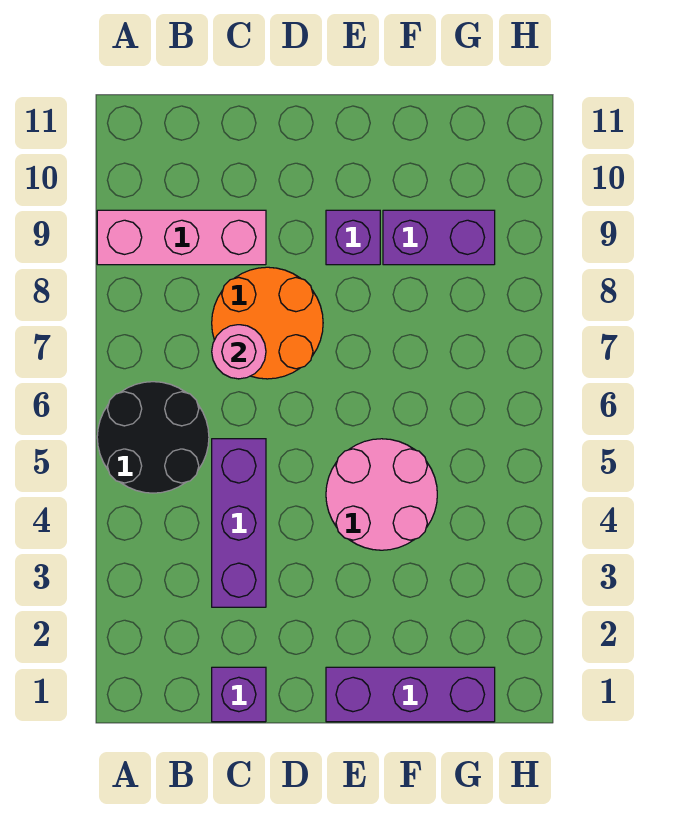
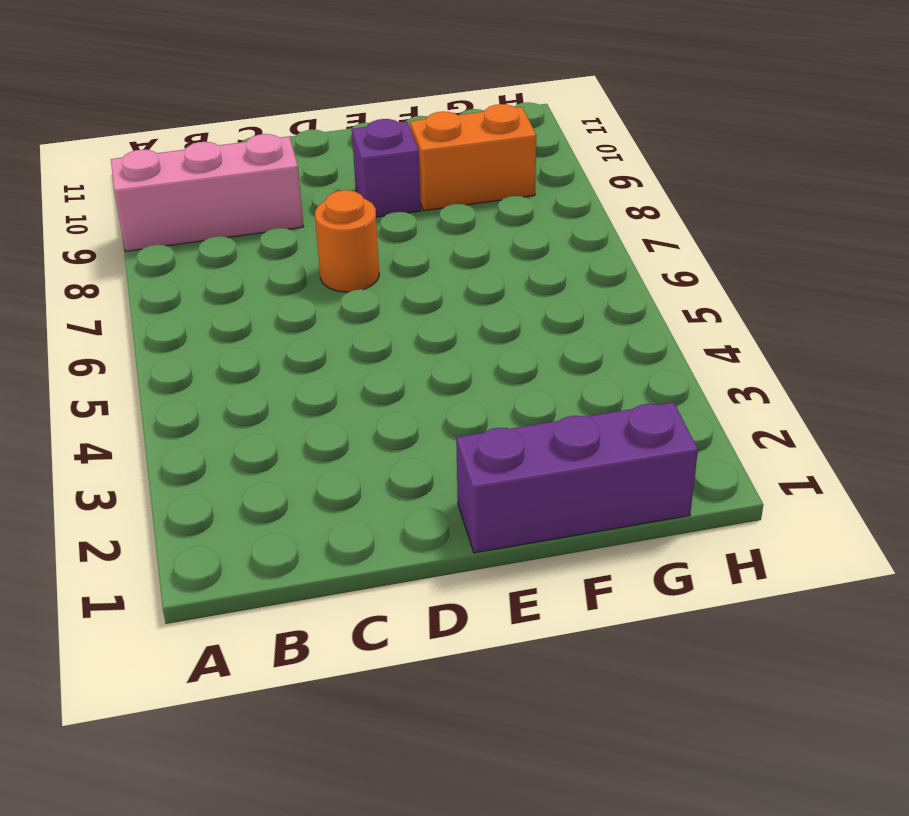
orange round brick D7 level 1 -> orange round brick C7:D8 level 1
orange brick F9:G9 level 1 -> purple brick F9:G9 level 1
none -> black round brick A5:B6 level 1
none -> purple brick C1 level 1

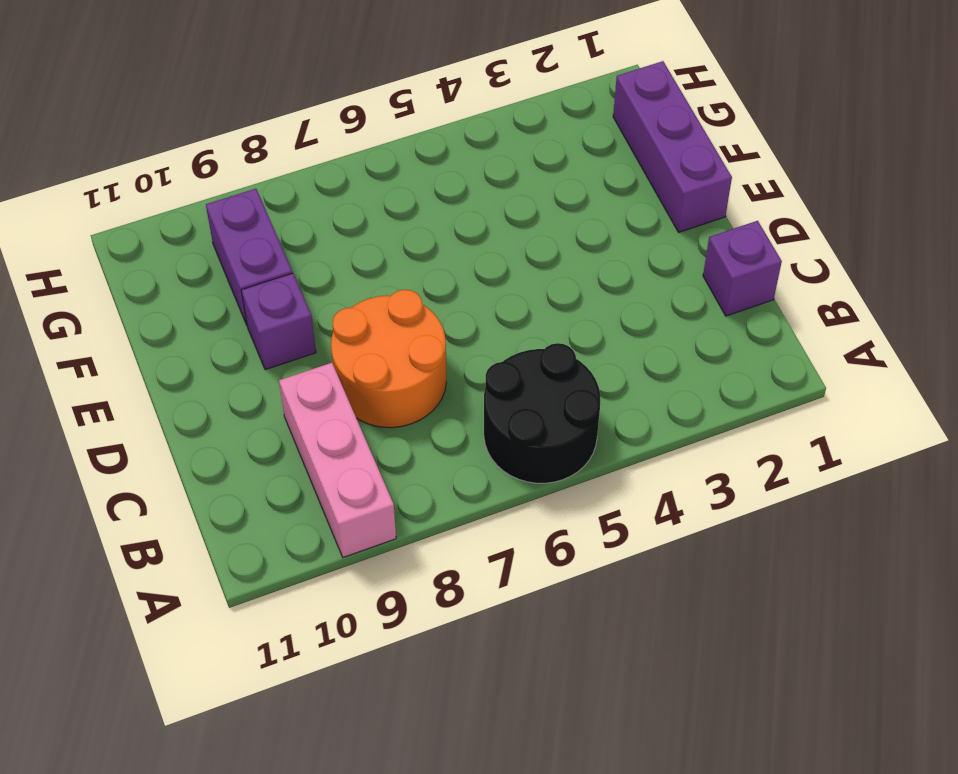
none -> purple brick C3:C5 level 1
none -> pink round brick E4:F5 level 1

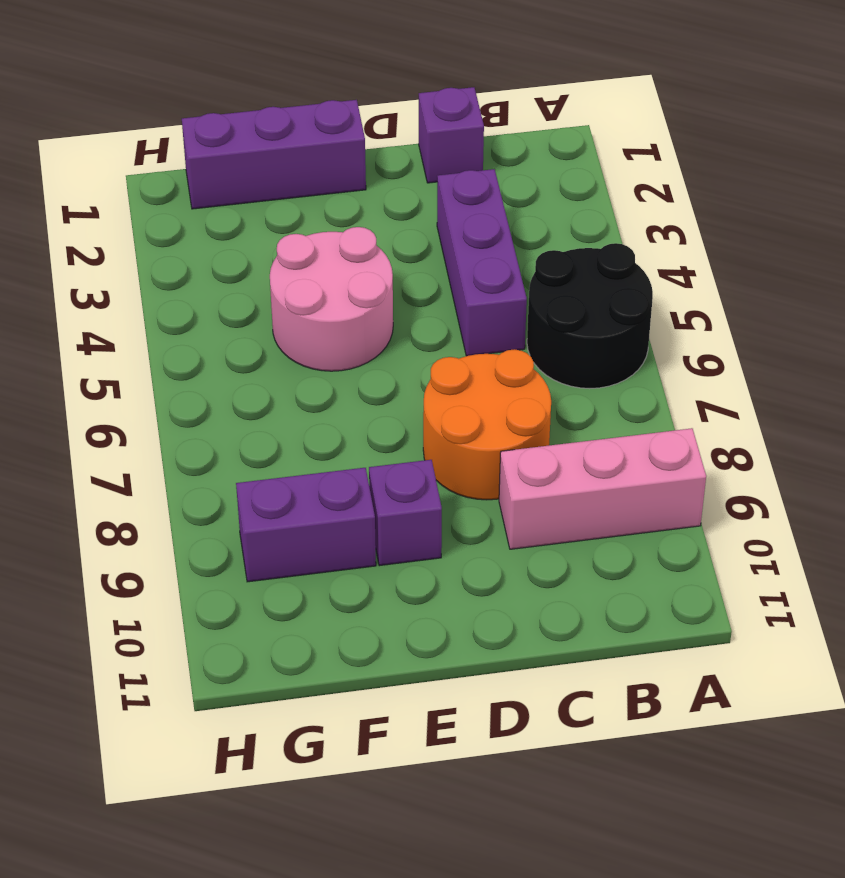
none -> pink round brick C7 level 2

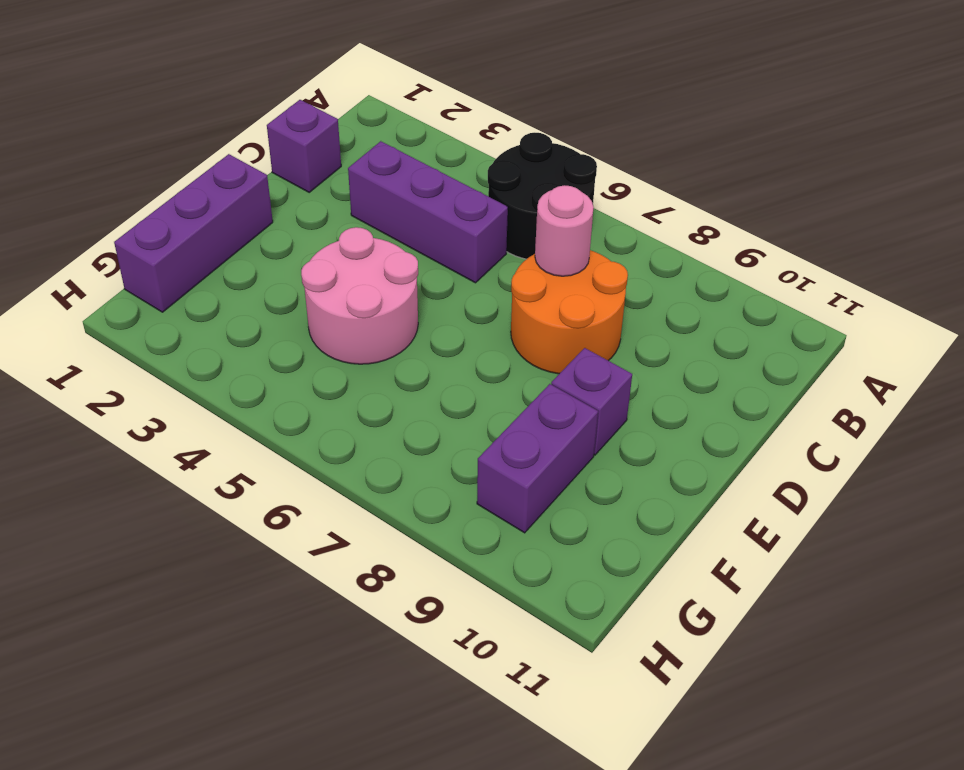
none -> pink brick A9:C9 level 1

